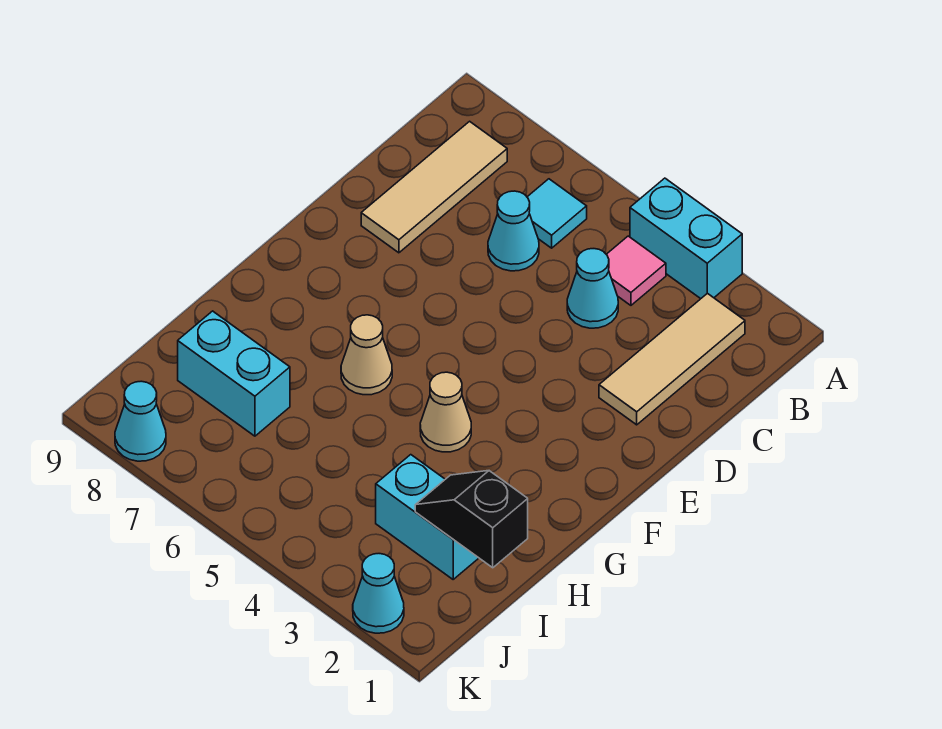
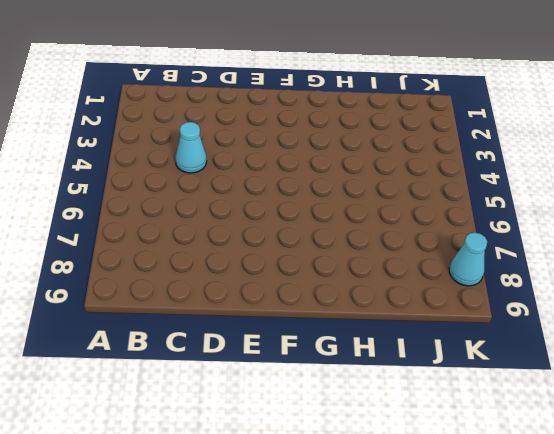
none -> cyan brick A3:A4 level 1
none -> tan tile B2:D2 level 1
none -> pink tile B4 level 1

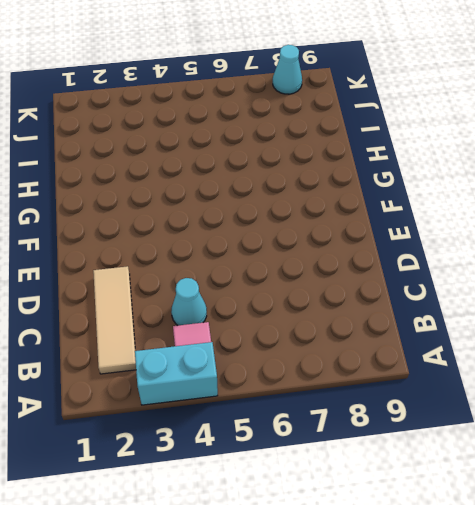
none -> cyan tile B6 level 1
none -> tan tile B8:D8 level 1
none -> cyan cone C6 level 1

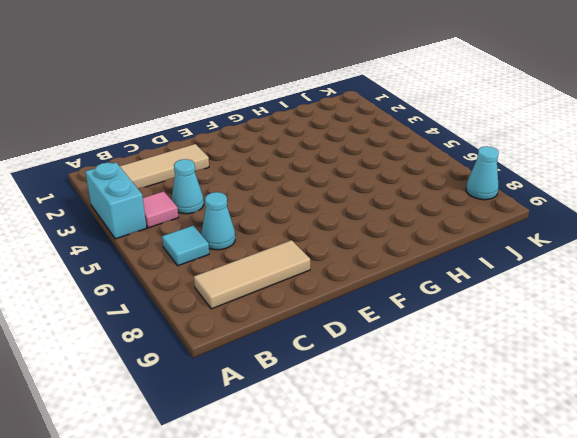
none -> tan cone G4 level 1
none -> tan cone G6 level 1
none -> cyan brick I2:I3 level 1

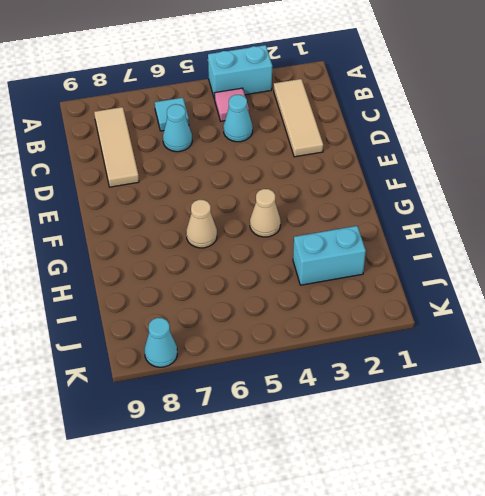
none -> cyan brick I7:I8 level 1
none -> cyan cone K2 level 1
none -> black slope I1:I2 level 2 top 1

